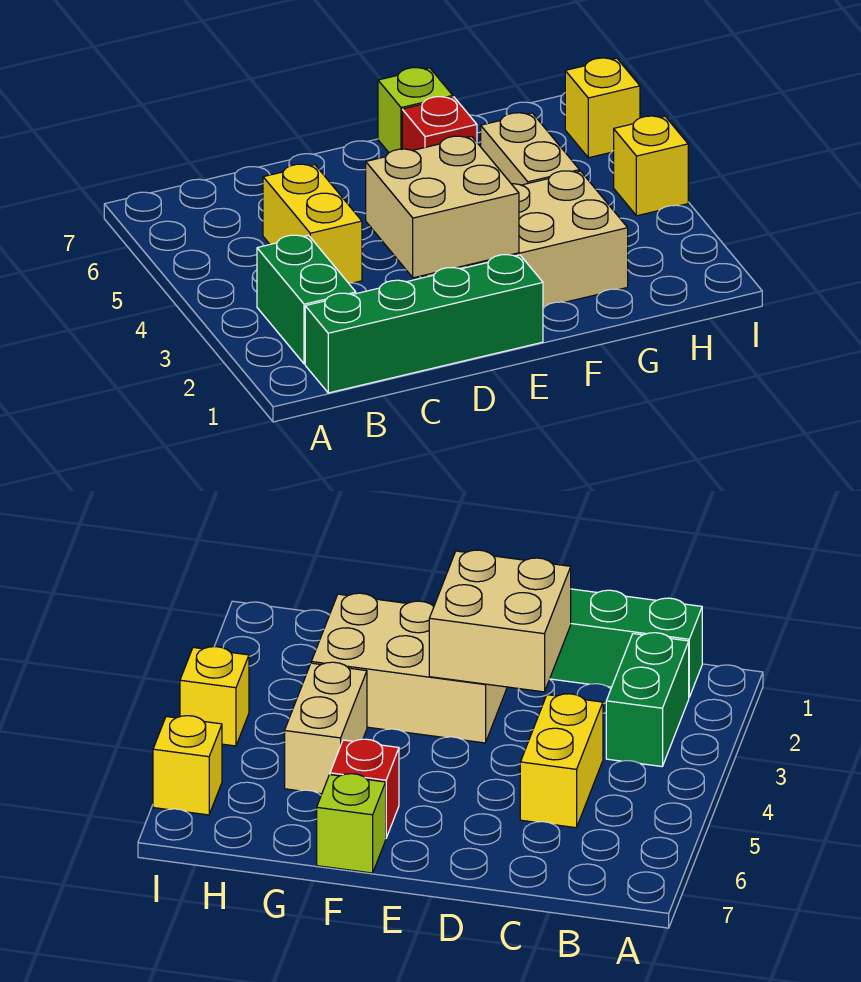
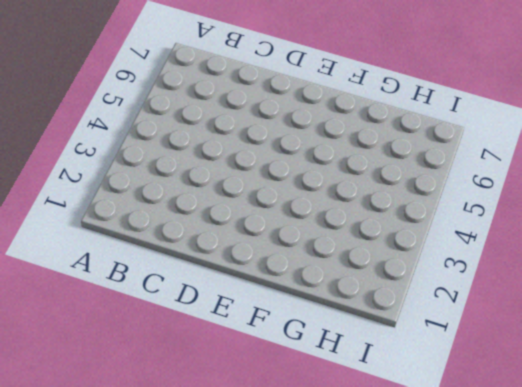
none -> green brick B1:E1 level 1
none -> green brick B2:B3 level 1

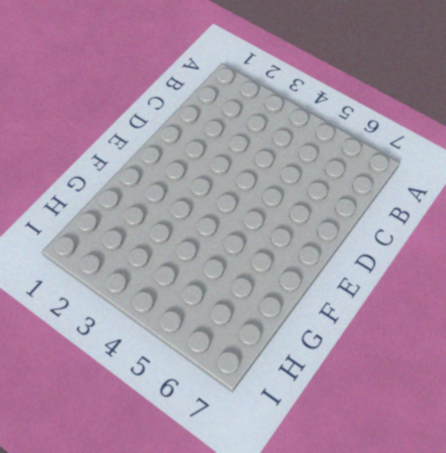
none -> green brick B1:E1 level 1
none -> green brick B2:B3 level 1

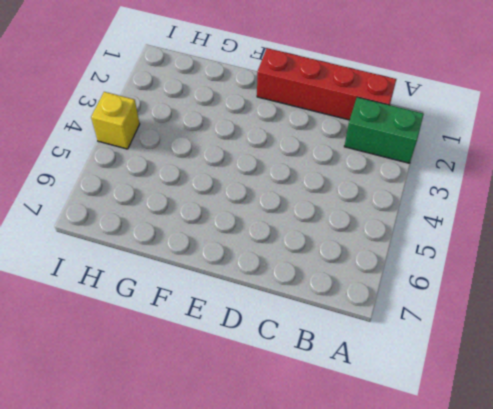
green brick A2:B2 level 1 -> green brick B2:B3 level 1
red brick B1:E1 level 1 -> green brick B1:E1 level 1
none -> yellow brick C4:C5 level 1
none -> tan brick E2:G3 level 1

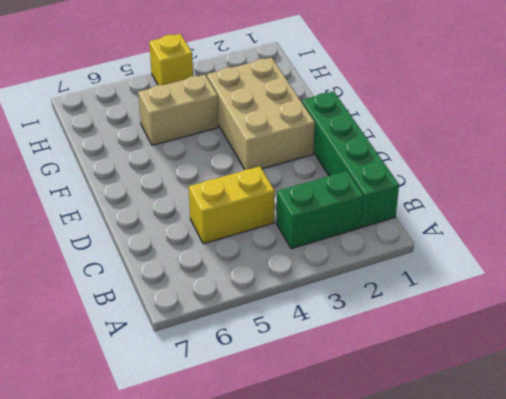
none -> red brick F6 level 1
none -> lime brick F7 level 1

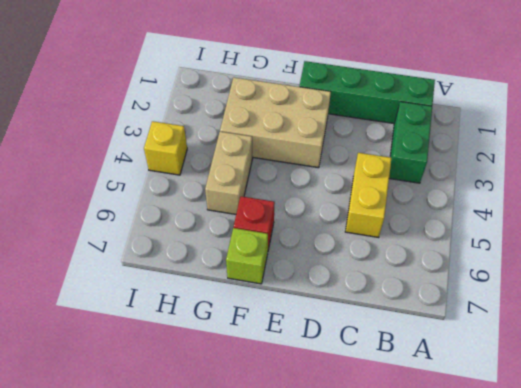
none -> yellow brick I6 level 1
none -> tan brick D2:E3 level 2

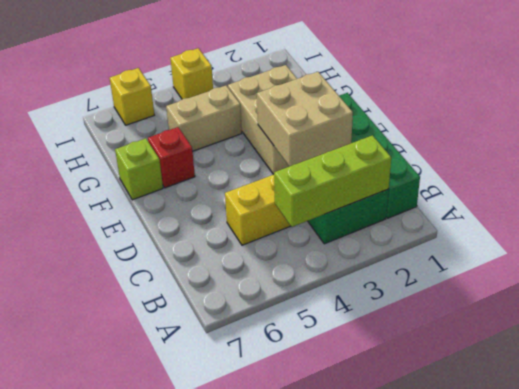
lime brick B2:B4 level 2 -> none

